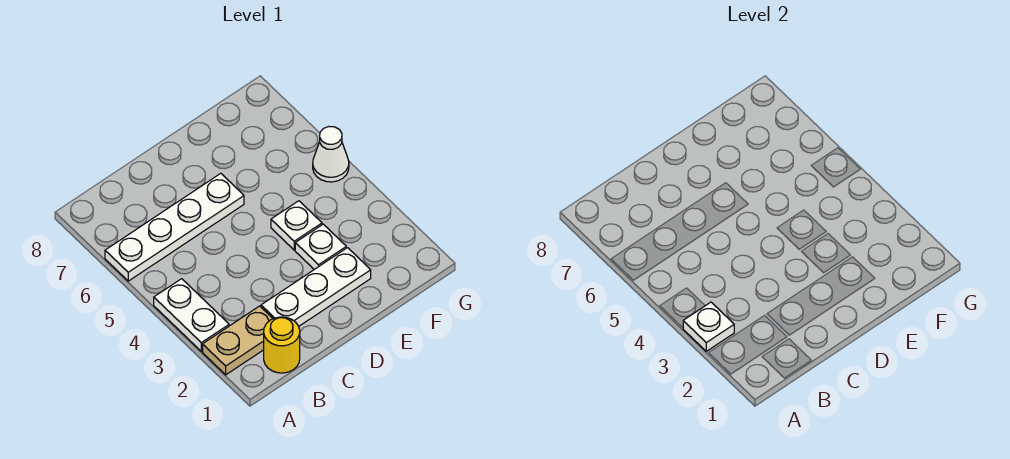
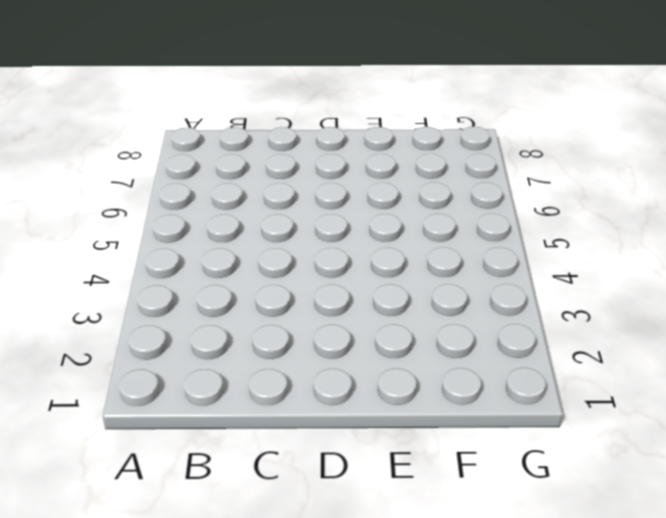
none -> tan plate A2:B2 level 1
none -> white plate A3:A4 level 1

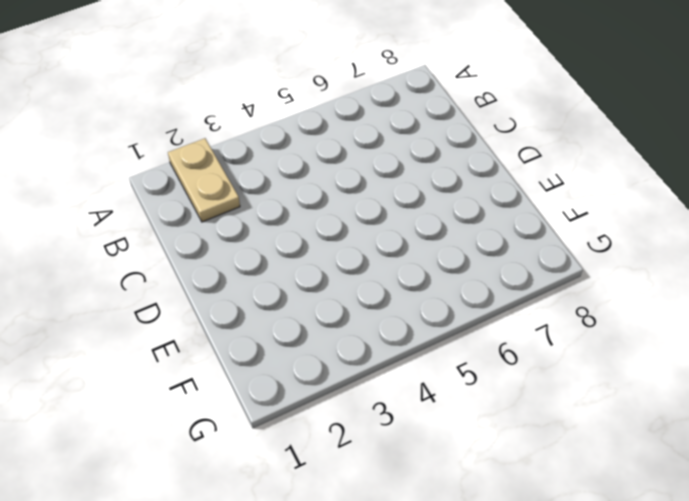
none -> white plate A3:A4 level 1
none -> white plate A6:D6 level 1

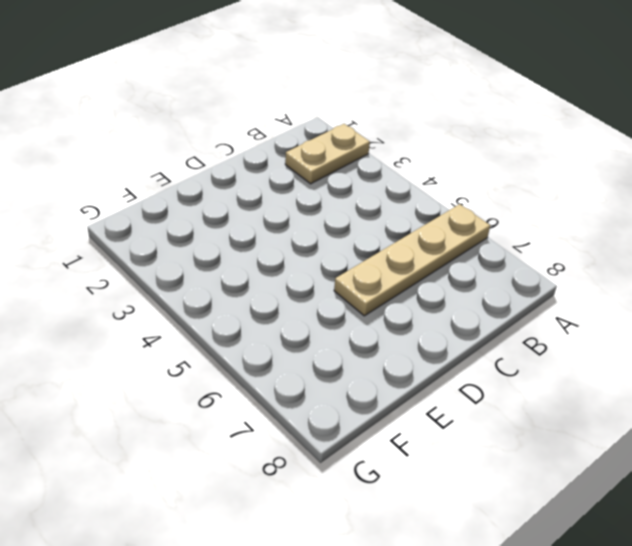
tan plate A6:D6 level 1 -> white plate A6:D6 level 1
none -> white plate A3:A4 level 1
none -> yellow round brick B1 level 1

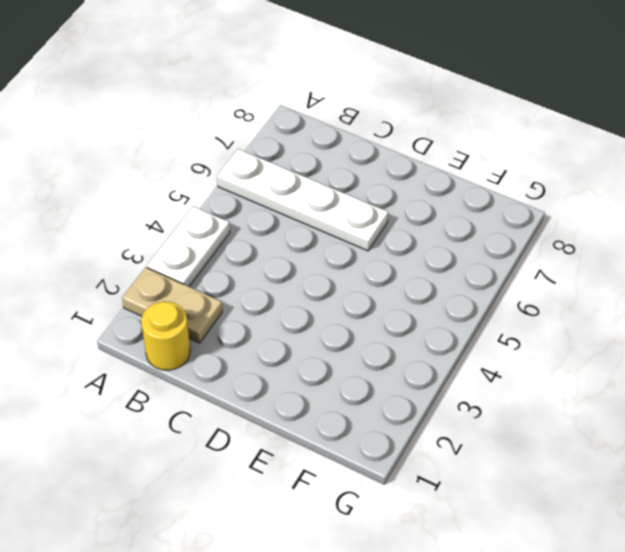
none -> white plate C2:E2 level 1
none -> white plate E3 level 1

